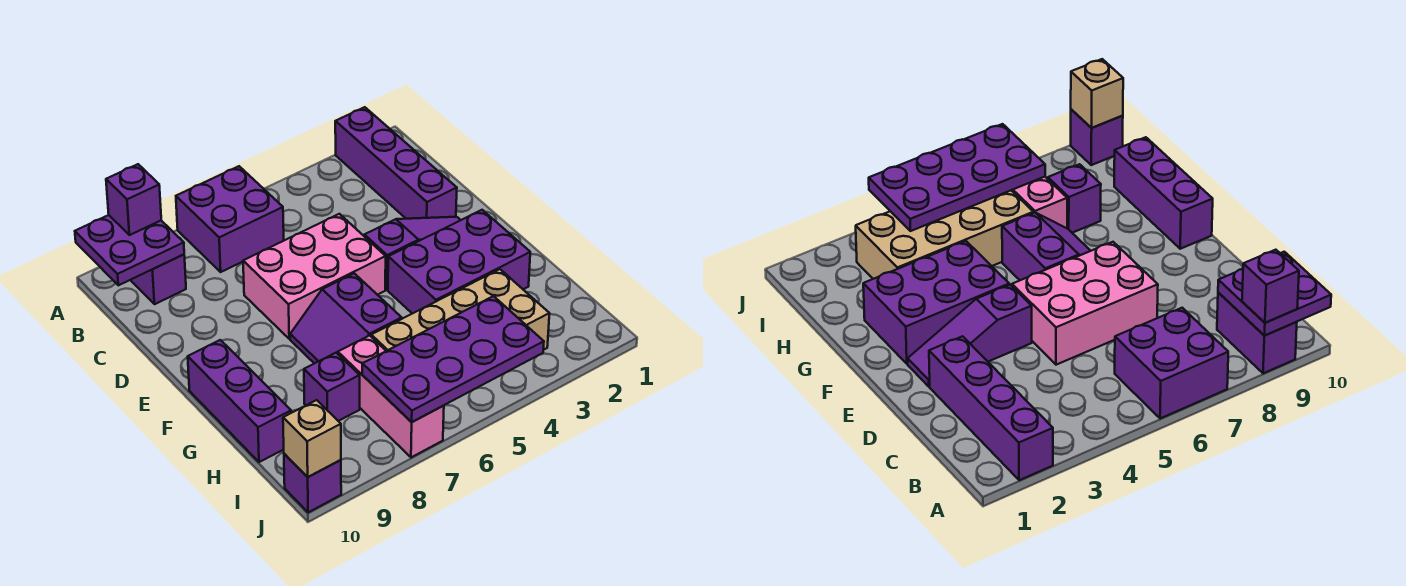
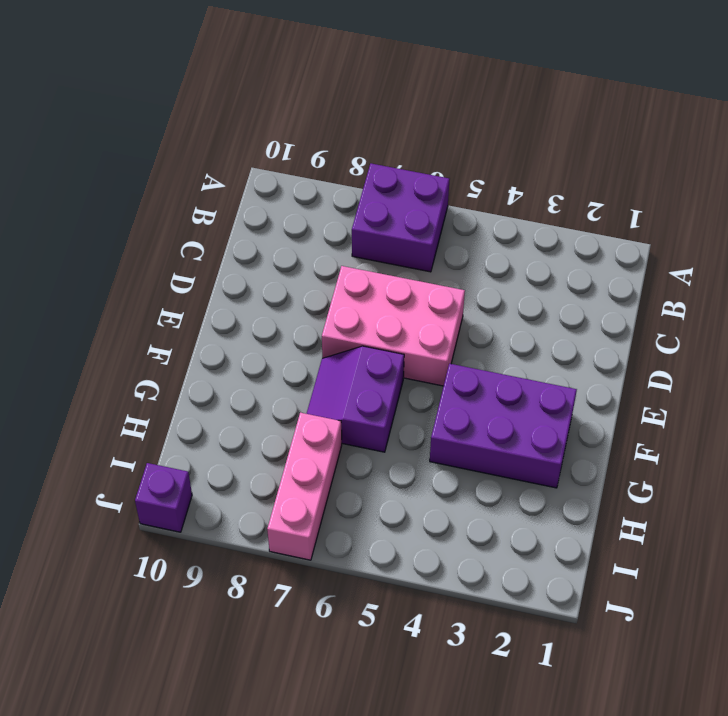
none -> purple brick A2:D2 level 1
none -> purple brick A9:B9 level 1
none -> purple slope E2:E4 level 1 top 4

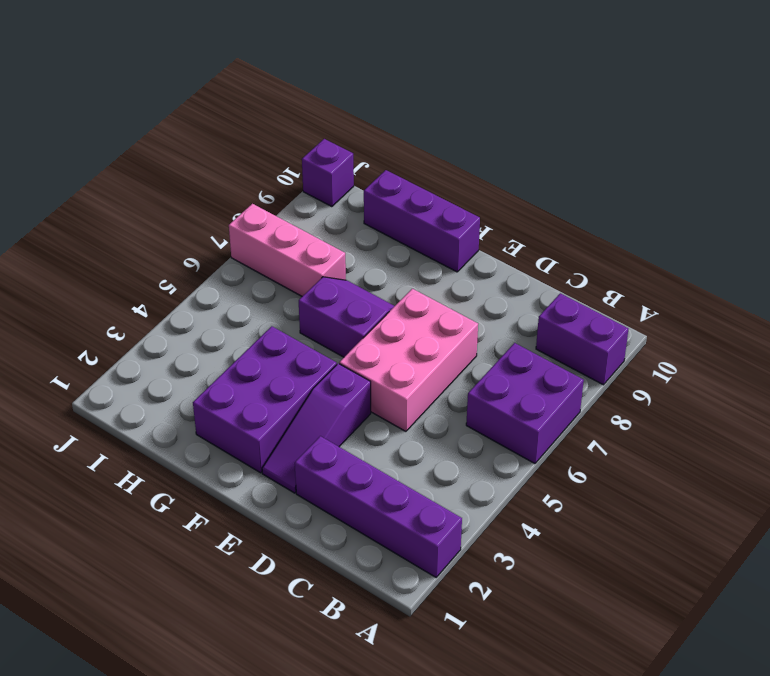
none -> tan brick H3:I6 level 1
none -> purple brick H8 level 1
none -> purple plate A9:B10 level 2

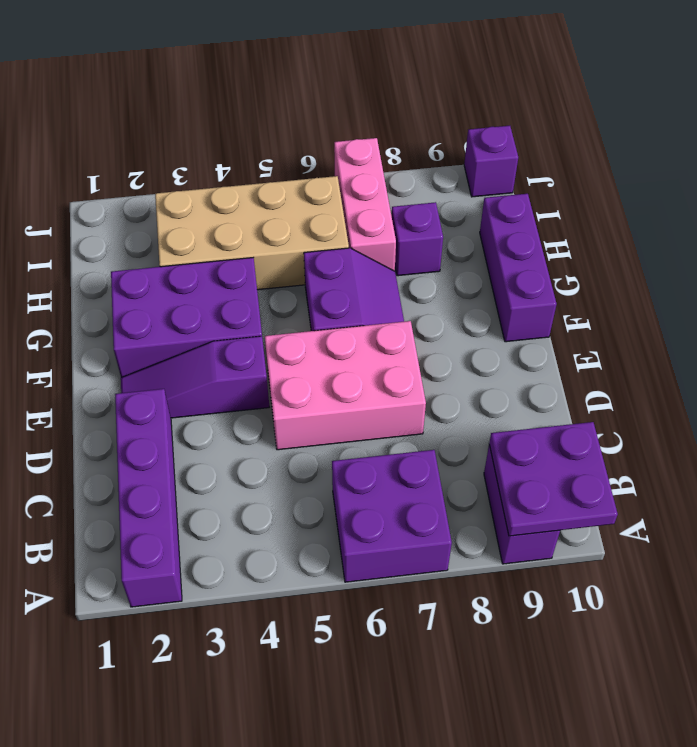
none -> purple plate I4:J7 level 2
none -> tan brick J10 level 2
none -> purple brick A9 level 3

